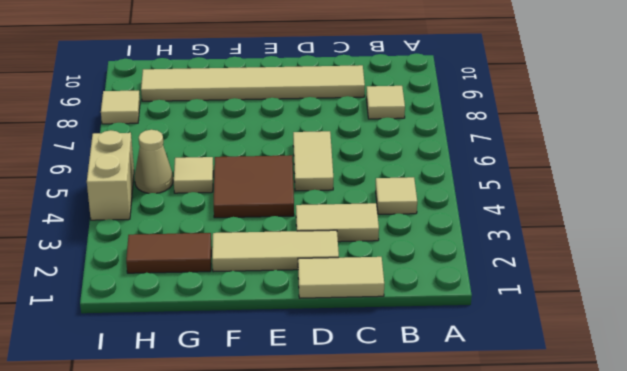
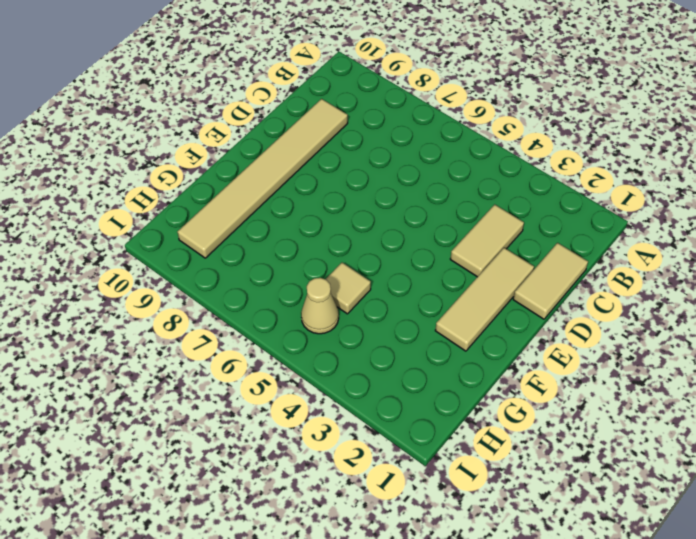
none -> tan tile B4 level 1
none -> tan tile B8 level 1
none -> tan tile D5:D6 level 1

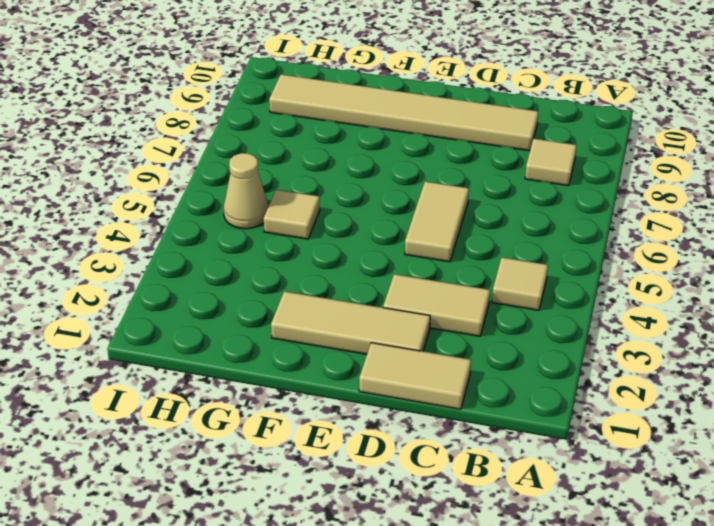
none -> brown tile E4:F5 level 1
none -> brown tile G2:H2 level 1
none -> tan brick I4:I5 level 1

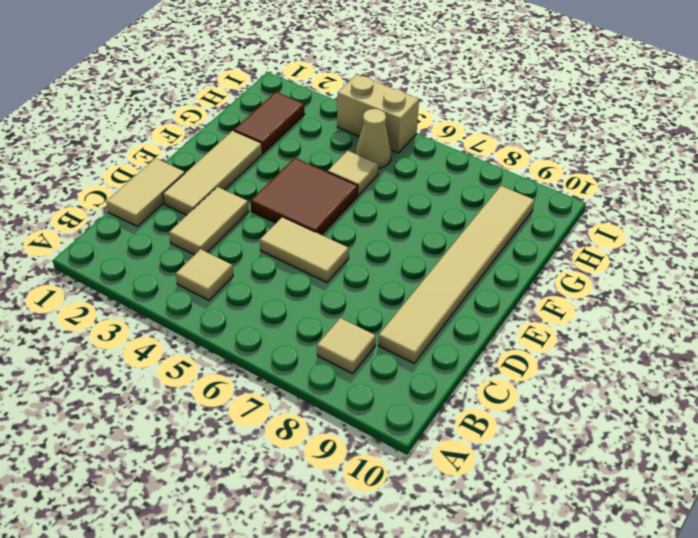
none -> tan tile I8 level 1

